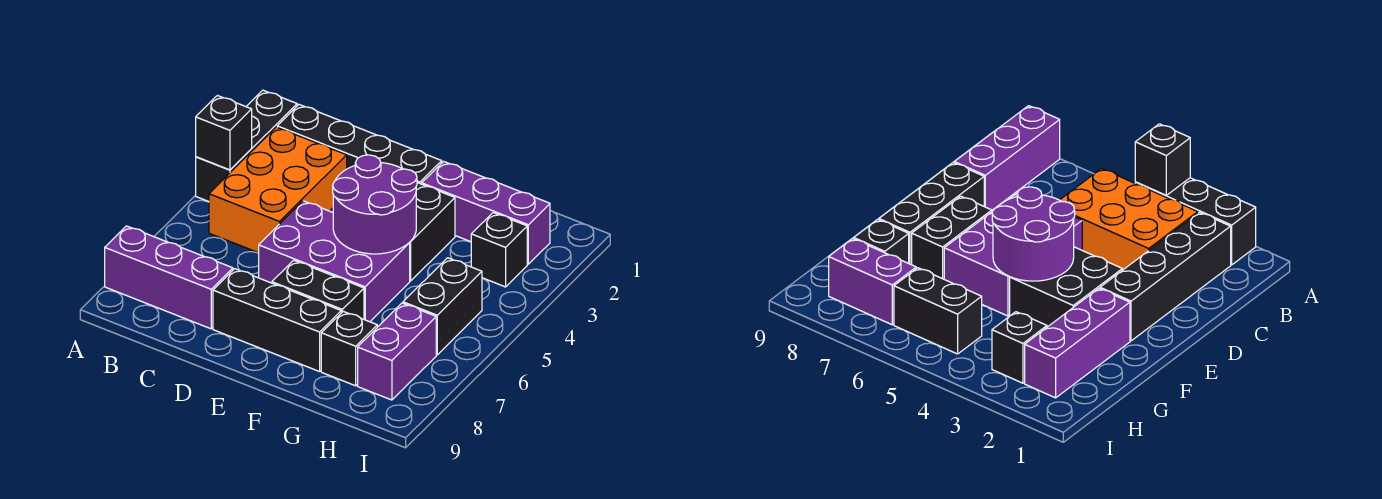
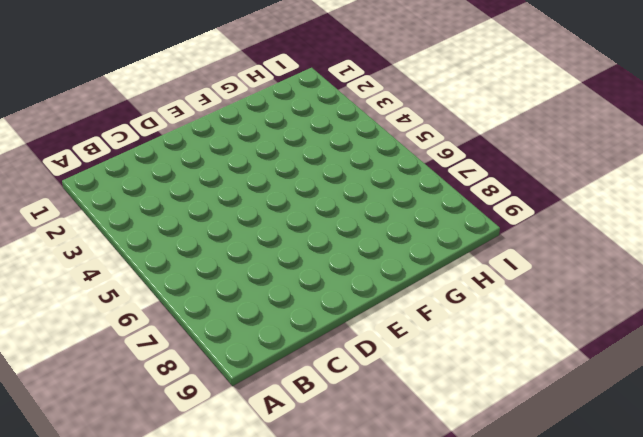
none -> black brick A2:A4 level 1
none -> purple brick A8:C8 level 1
none -> black brick B2:E2 level 1

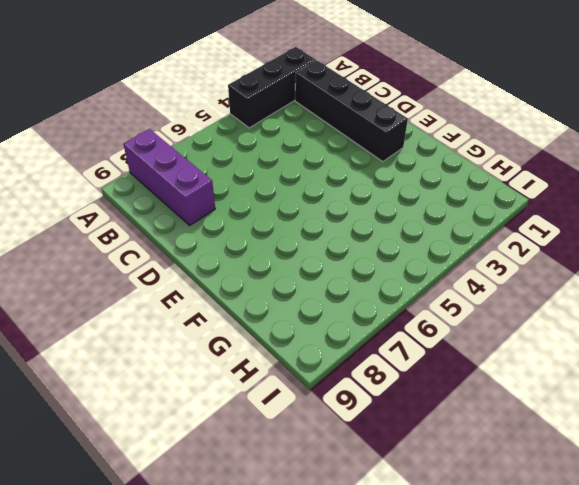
none -> orange brick B3:C5 level 1
none -> purple brick D5:F6 level 1
none -> black brick D8:F8 level 1

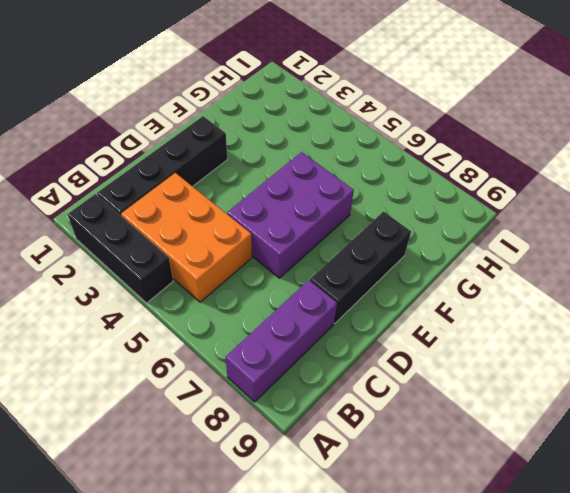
none -> black brick E3:F4 level 1
none -> black brick E7:F7 level 1
none -> purple brick F2:H2 level 1

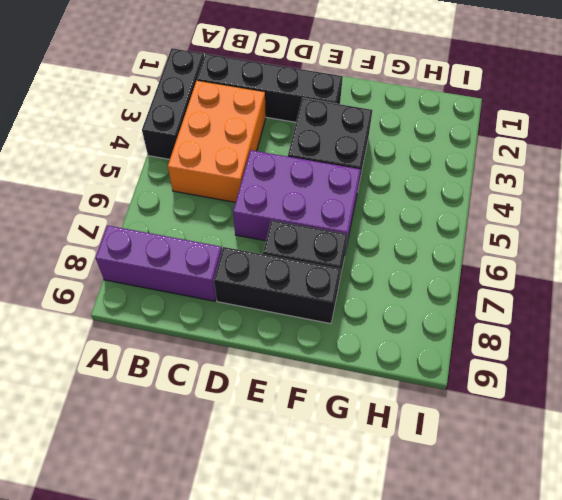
none -> purple brick F2:H2 level 1
none -> black brick G8 level 1
none -> black brick H3 level 1

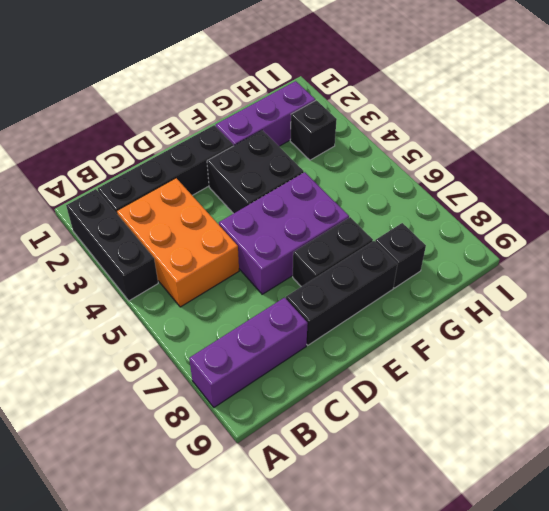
none -> black brick H5:H6 level 1
none -> purple brick H7:H8 level 1
none -> black brick A4 level 2

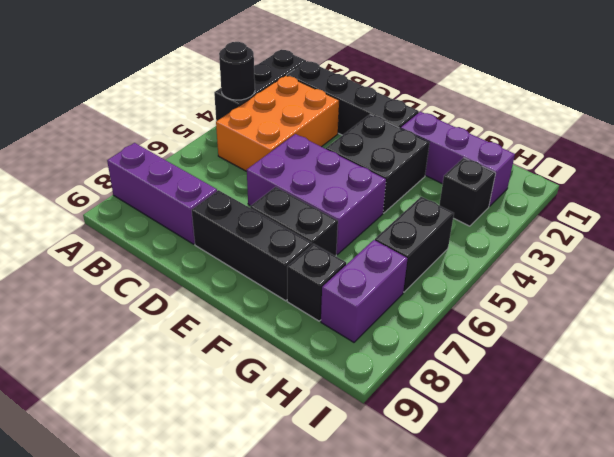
black round brick A4 level 2 -> black brick A4 level 2
none -> purple round brick E4:F5 level 2

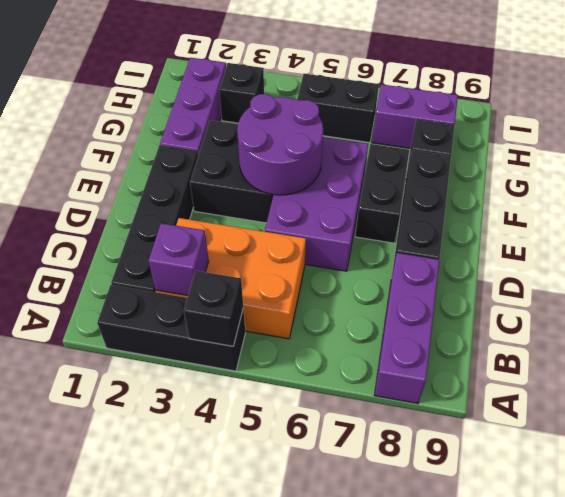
purple brick B3 level 2 -> none

